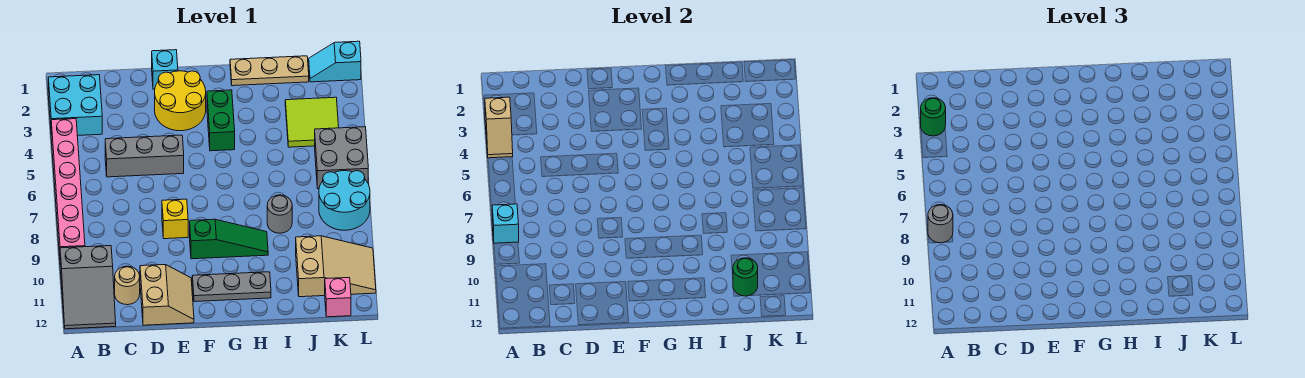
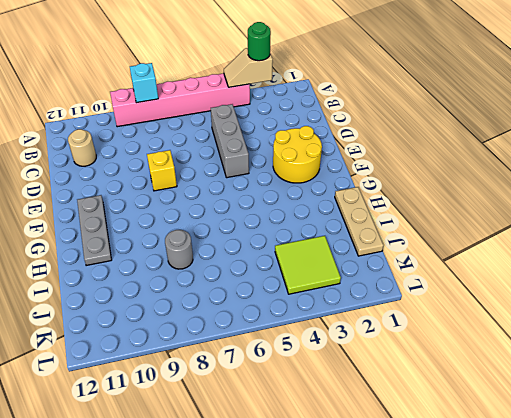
none -> cyan brick A2:B3 level 1
none -> grey slope A10:B12 level 1 top 10
none -> tan slope D11:E12 level 1 top D

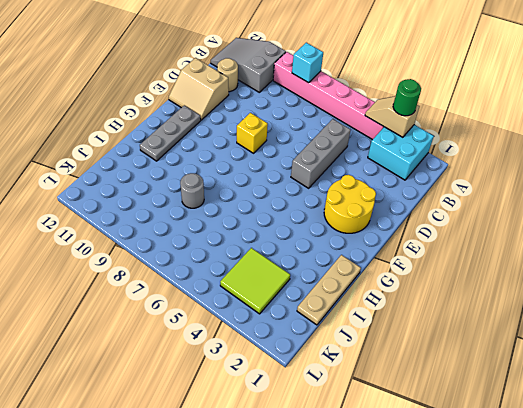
none -> cyan brick E1 level 1
none -> green slope F9:H9 level 1 top F
none -> green brick G3:G4 level 1

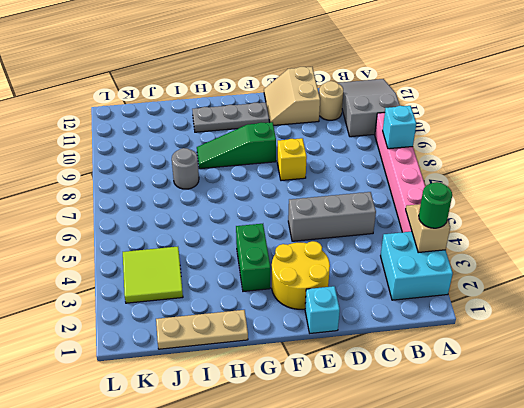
none -> tan slope J10:L11 level 1 top J
none -> cyan slope K1:L1 level 1 top L
none -> grey brick K5:L6 level 1

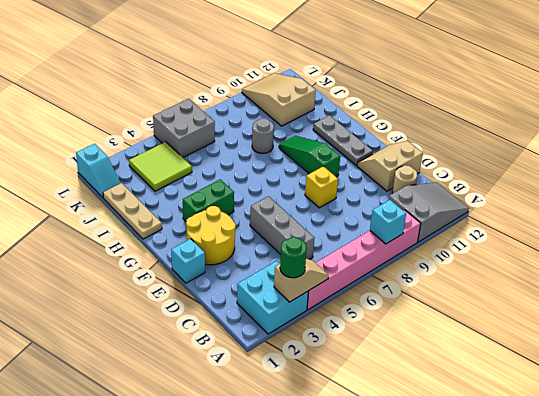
none -> cyan round brick K7:L8 level 1
none -> pink brick K12 level 1
none -> green round brick J11 level 2

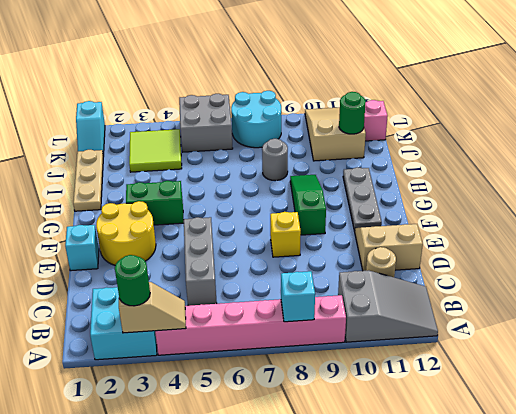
none -> grey round brick A8 level 3

